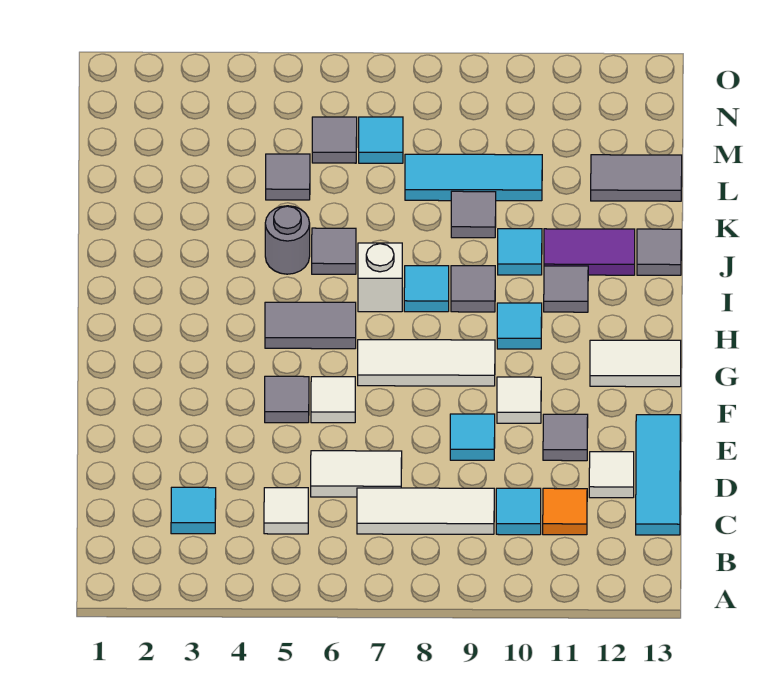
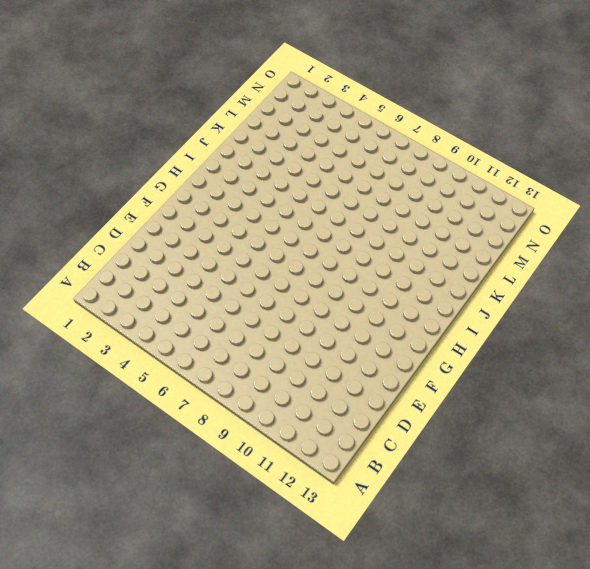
none -> cyan tile C3 level 1
none -> white tile C5 level 1
none -> white tile C7:C9 level 1
none -> cyan tile C10 level 1

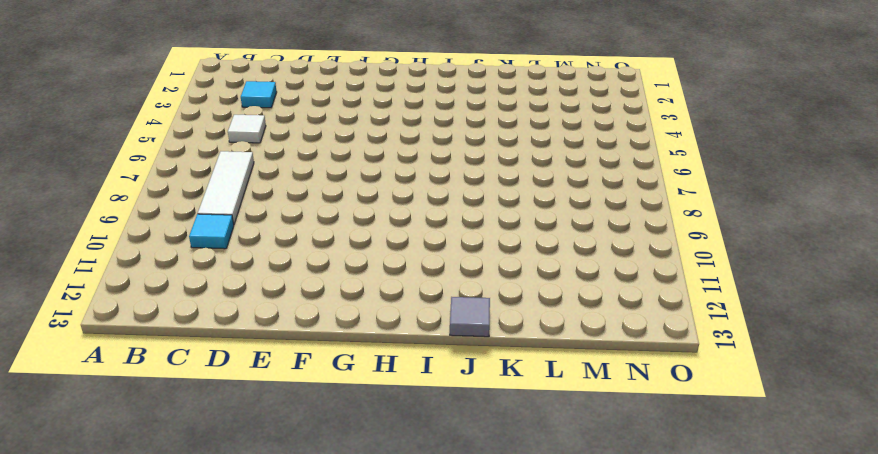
none -> orange tile C11 level 1
none -> cyan tile C13:E13 level 1
none -> white tile D6:D7 level 1
none -> white tile D12 level 1

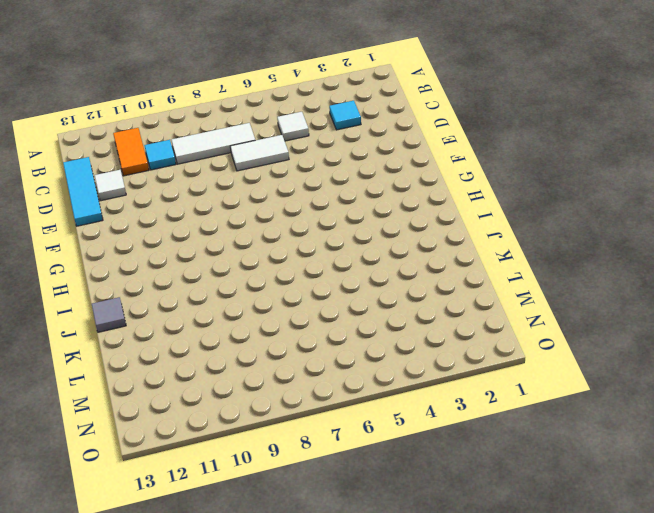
orange tile B11:C11 level 1 -> orange tile C11 level 1
none -> cyan tile E9 level 1
none -> grey tile E11 level 1
none -> grey tile F5 level 1
none -> white tile F6 level 1

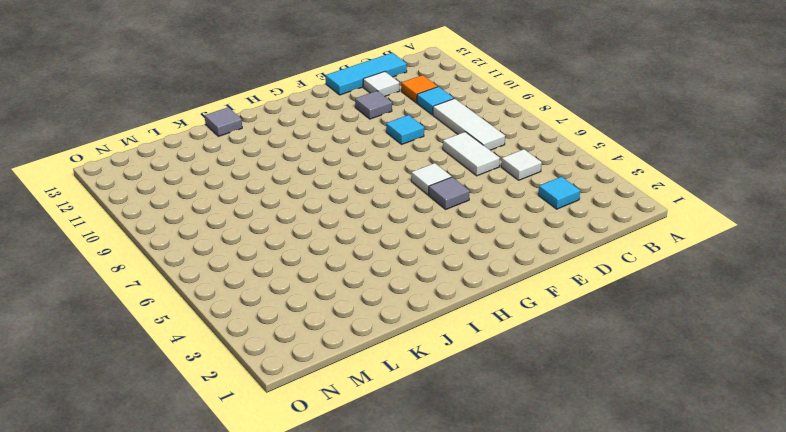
none -> white tile F10 level 1
none -> white tile G7:G9 level 1
none -> white tile G12:G13 level 1
none -> grey tile H5:H6 level 1

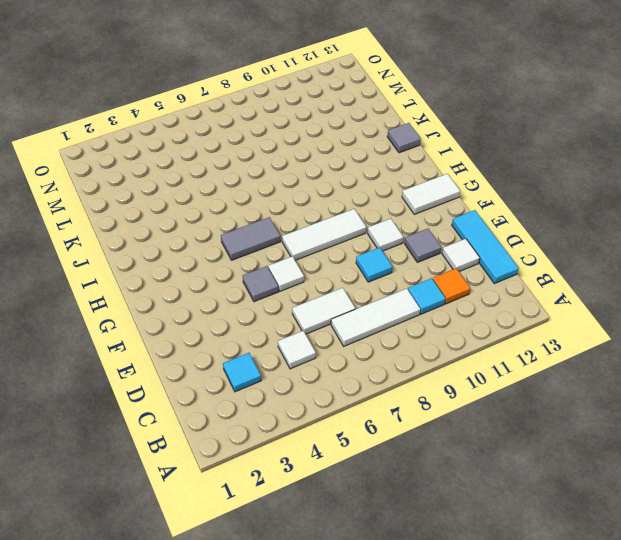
none -> cyan tile H10 level 1
none -> white brick I7 level 1
none -> cyan tile I8 level 1
none -> grey tile I9 level 1

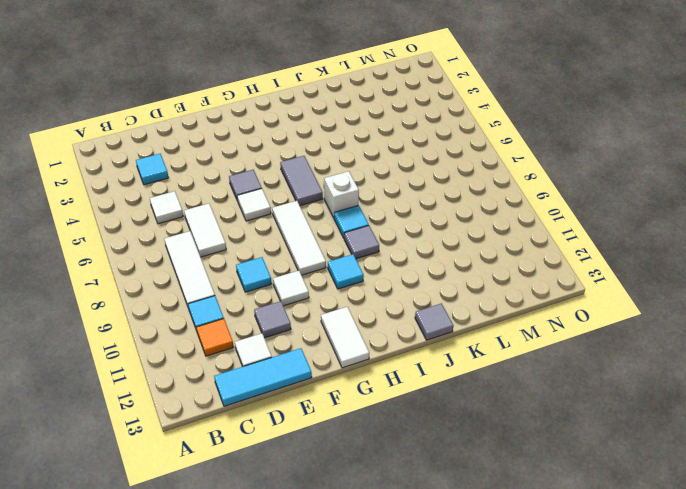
none -> grey tile I11 level 1
none -> grey round brick J5 level 1
none -> grey tile J6 level 1
none -> cyan tile J10 level 1

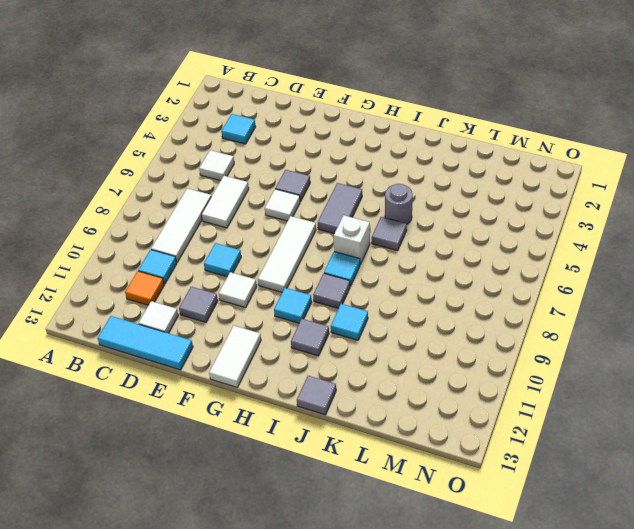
none -> purple tile J11:J12 level 1
none -> grey tile K9 level 1
none -> grey tile L5 level 1
none -> cyan tile L8:L10 level 1

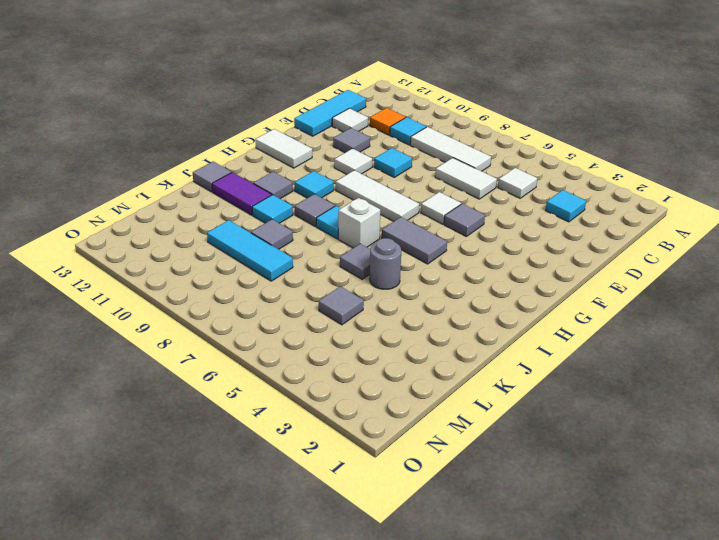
none -> grey tile L12:L13 level 1
none -> grey tile M6 level 1
none -> cyan tile M7 level 1

